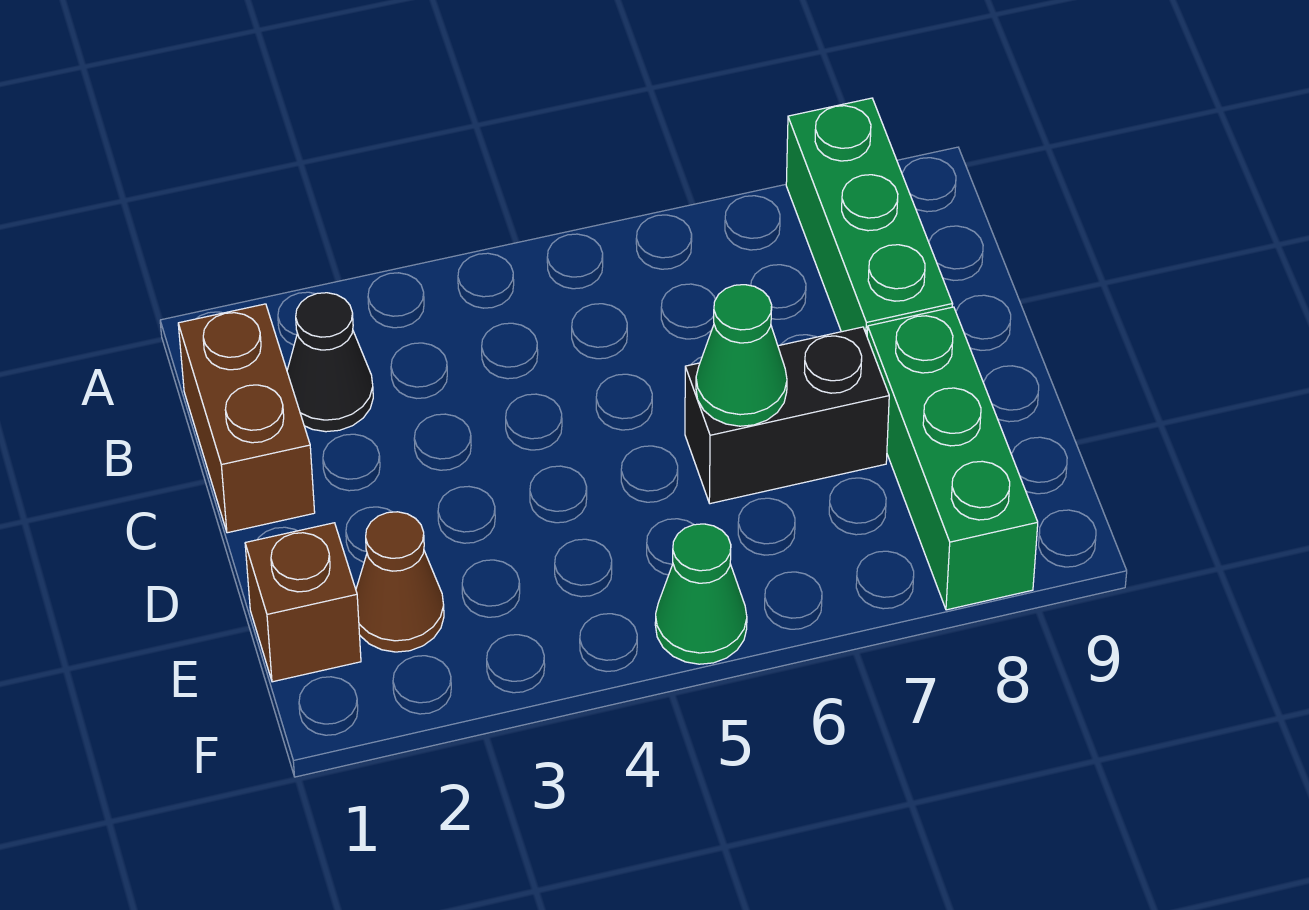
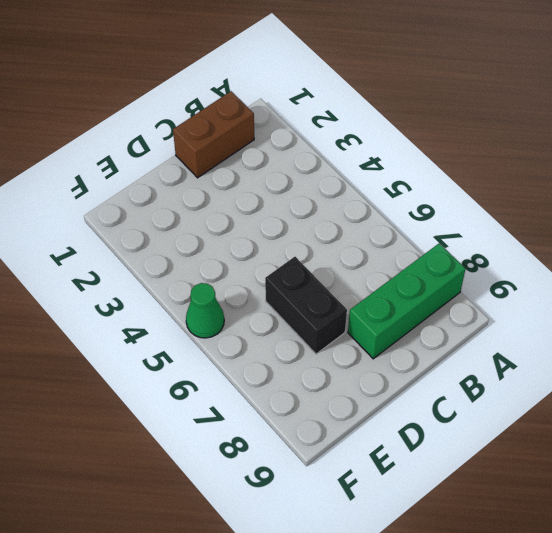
none -> black cone B2 level 1
none -> green brick D8:F8 level 1

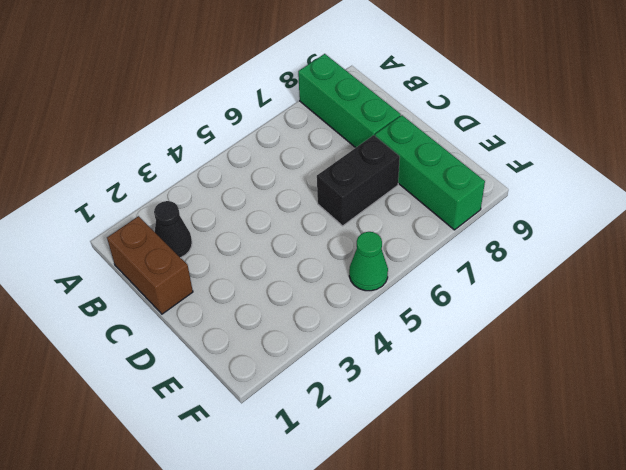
none -> brown brick E1 level 1
none -> brown cone E2 level 1

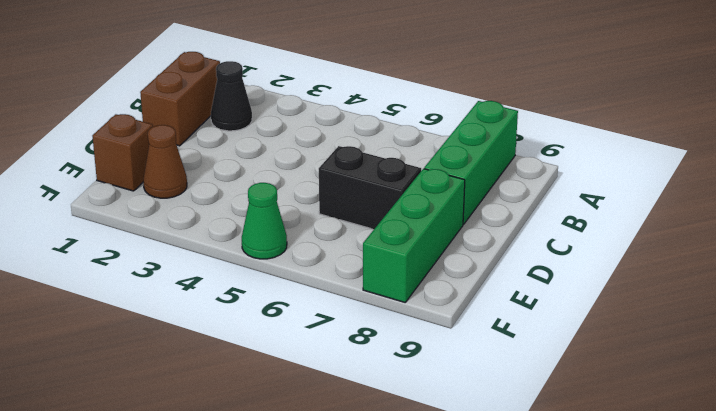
none -> green cone D6 level 2

